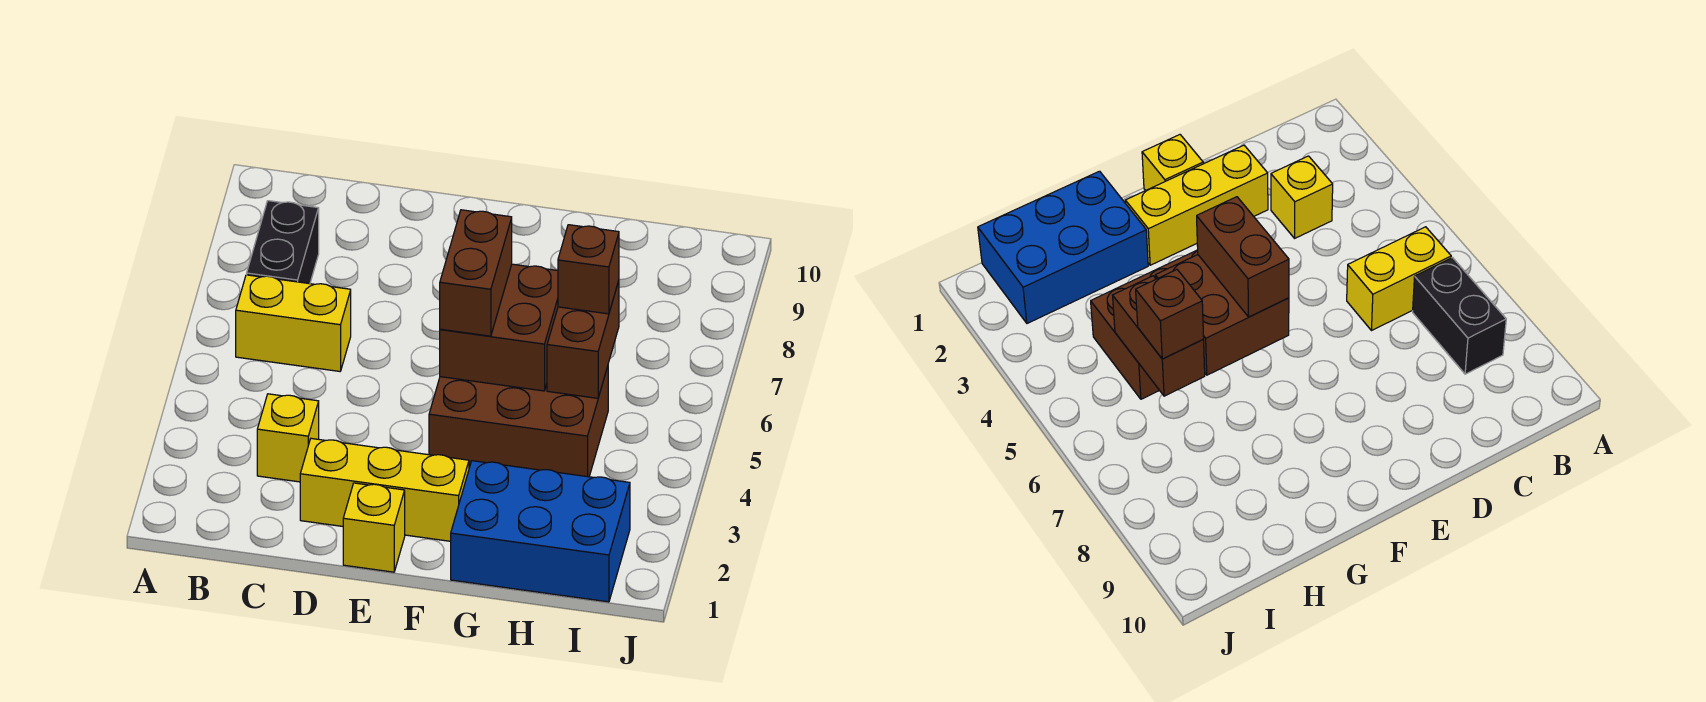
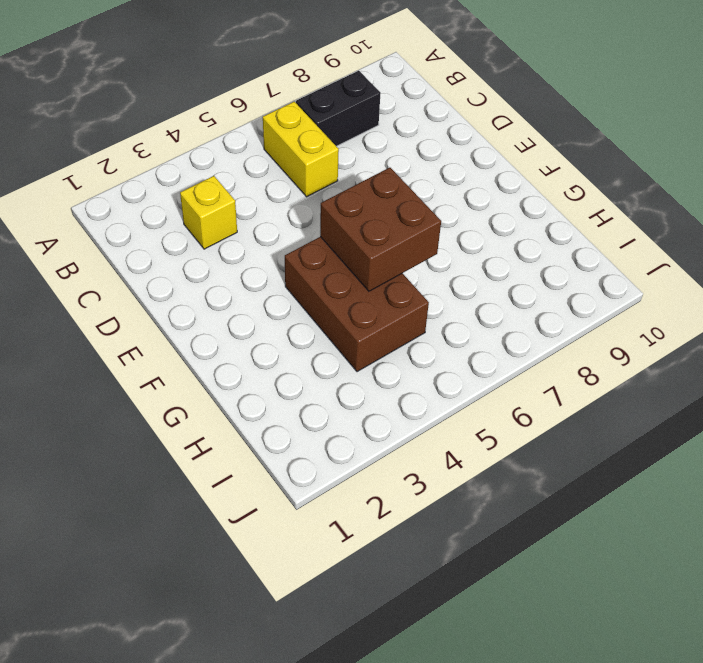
none -> yellow brick D2:F2 level 1
none -> yellow brick E1 level 1

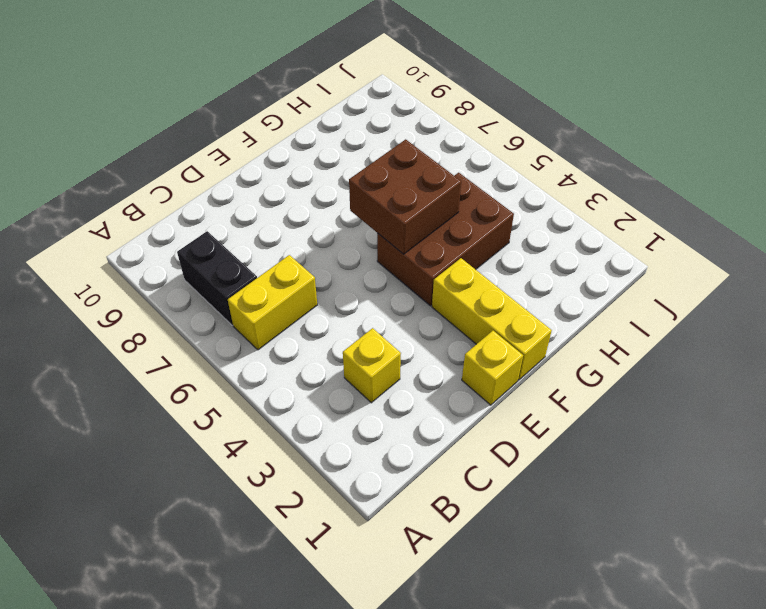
yellow brick F1:F3 level 1 -> yellow brick D2:F2 level 1
none -> blue brick G1:I2 level 1
none -> brown brick H5:H6 level 2

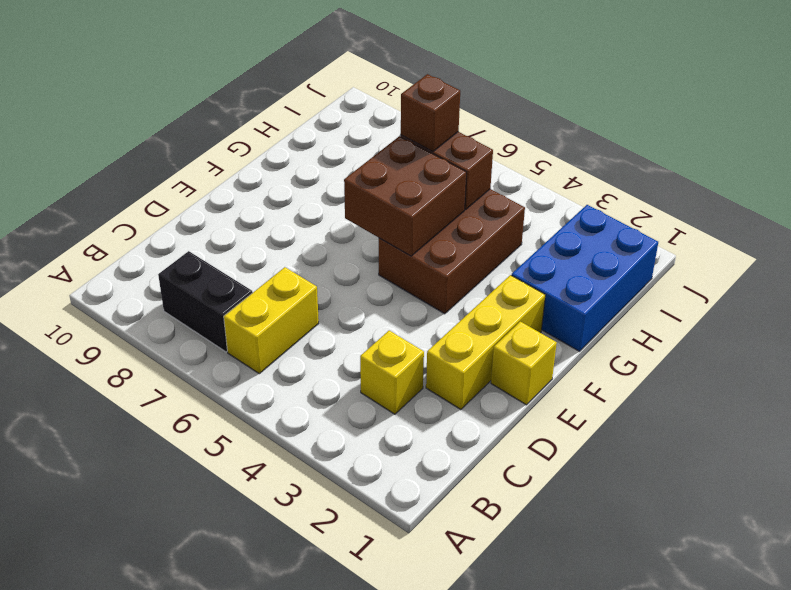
none -> brown brick F5:F6 level 3

